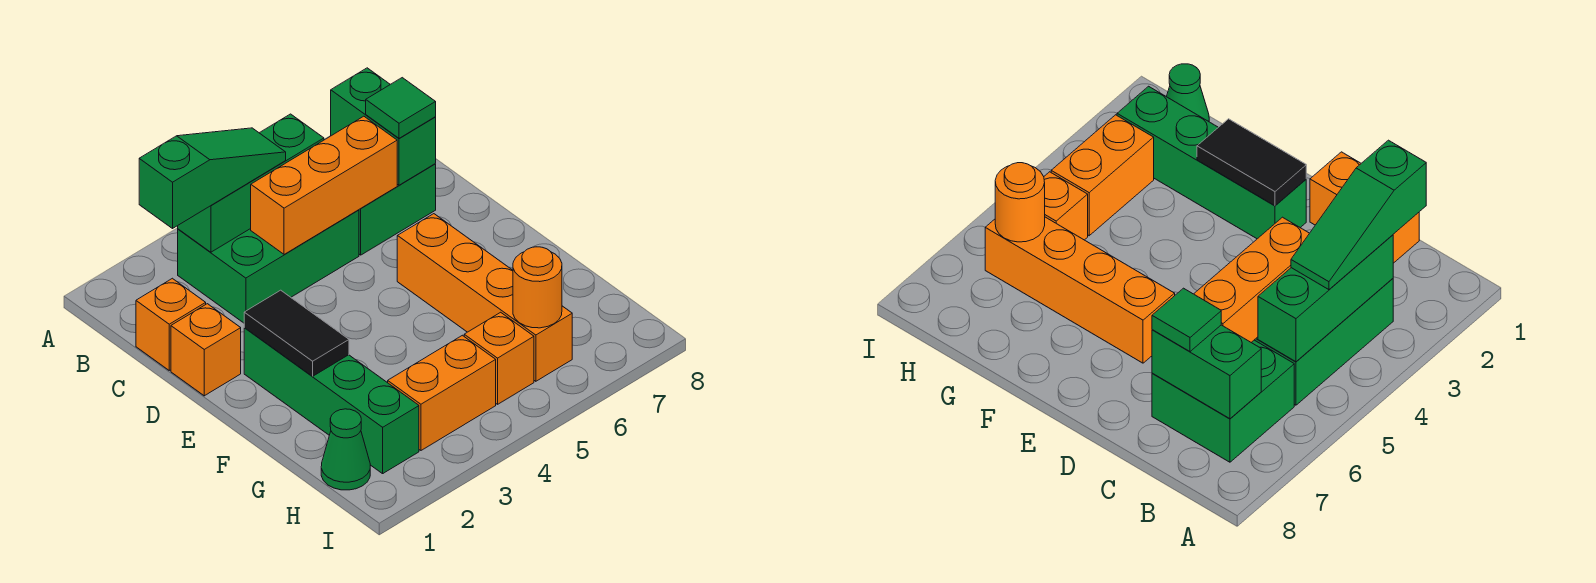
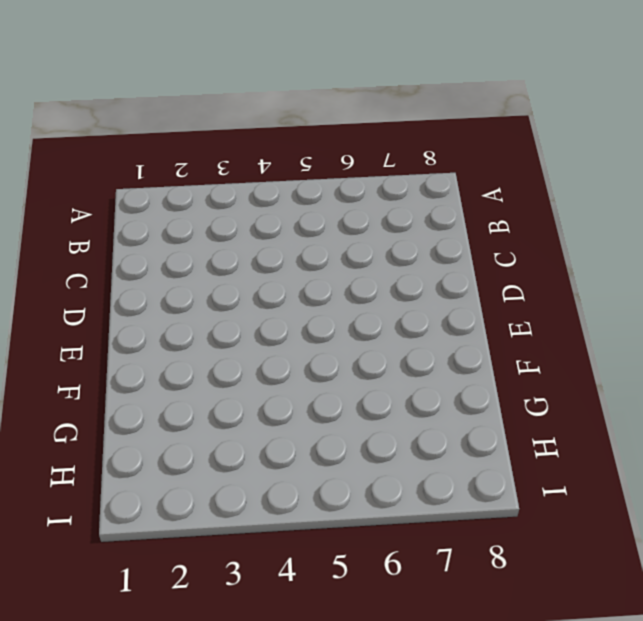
none -> green brick B3:C5 level 1
none -> green brick B6:C7 level 1
none -> orange brick C1 level 1

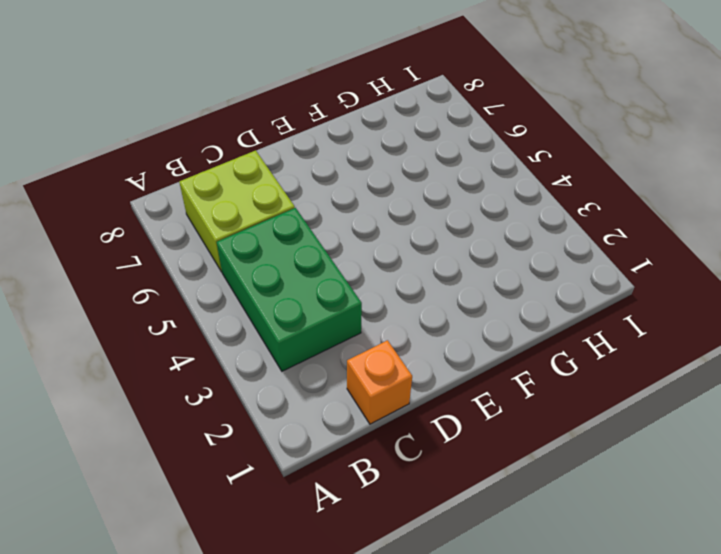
lime brick B6:C7 level 1 -> green brick B6:C7 level 1
none -> orange brick D1 level 1
none -> green brick E2:H2 level 1
none -> orange brick E6:H6 level 1

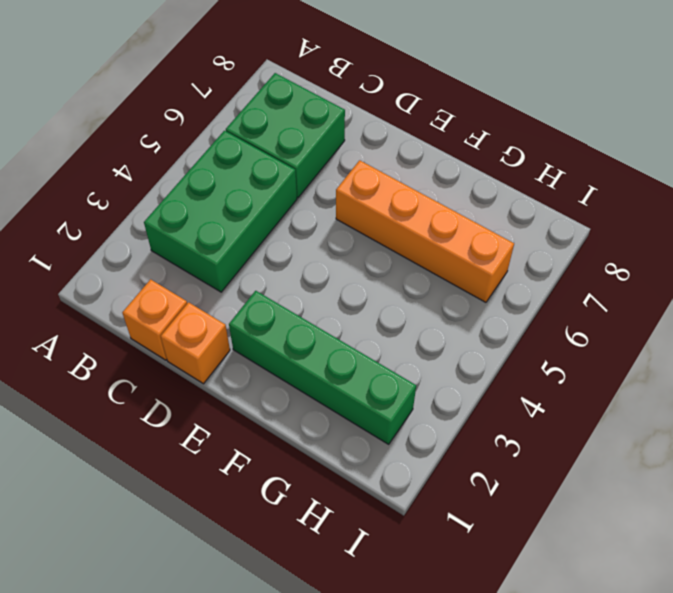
none -> green cone H1 level 1
none -> orange brick H3:H4 level 1
none -> orange brick H5 level 1

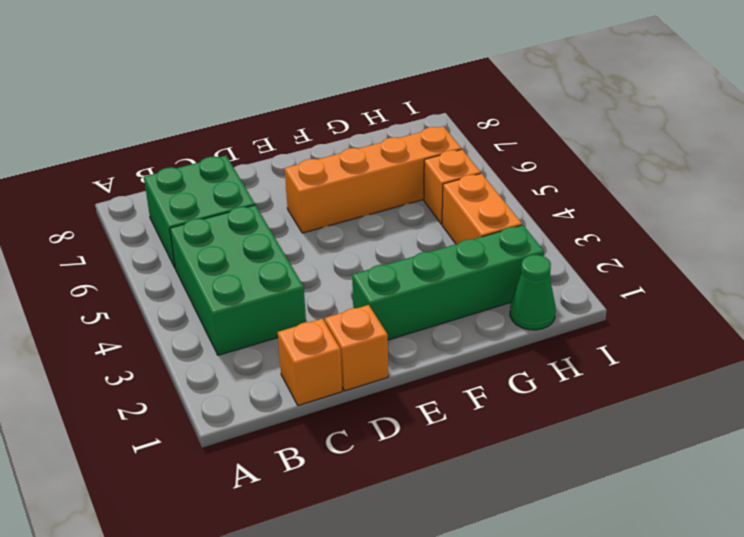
none -> green brick B3:B5 level 2
none -> green brick B7:C7 level 2
none -> orange brick C4:C6 level 2

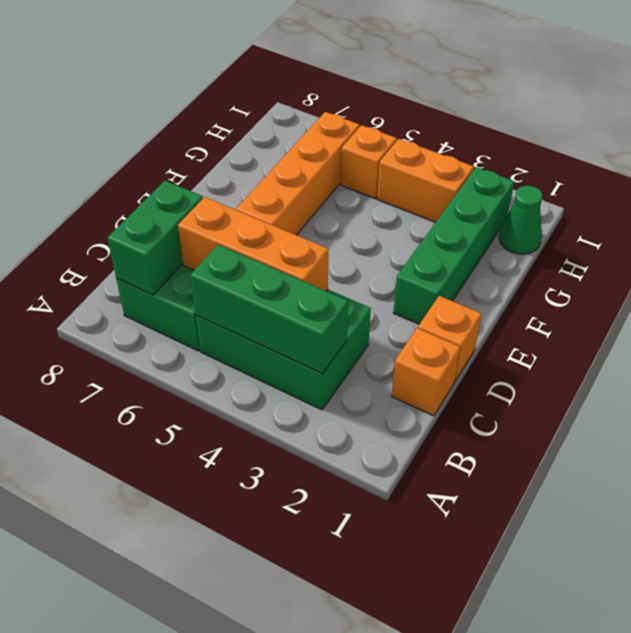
none -> black tile E2:F2 level 2
none -> orange round brick H6 level 2
none -> green slope B2:B4 level 3 top 2

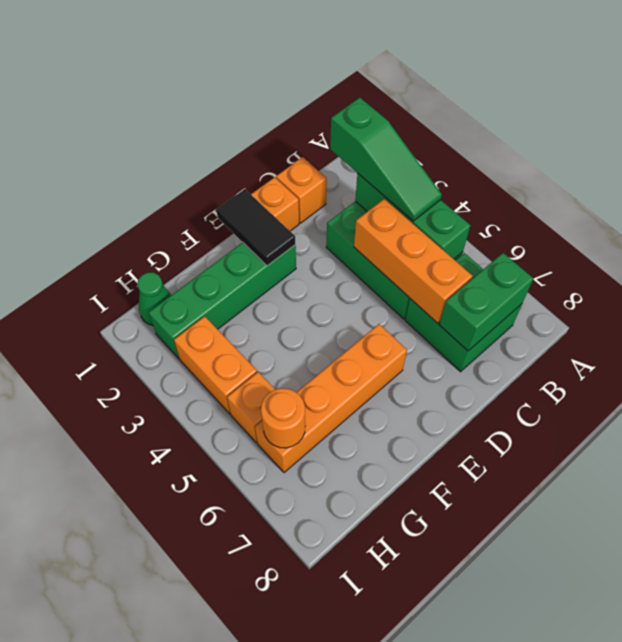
black tile E1:E2 level 2 -> black tile E2:F2 level 2
none -> green tile C7 level 3

